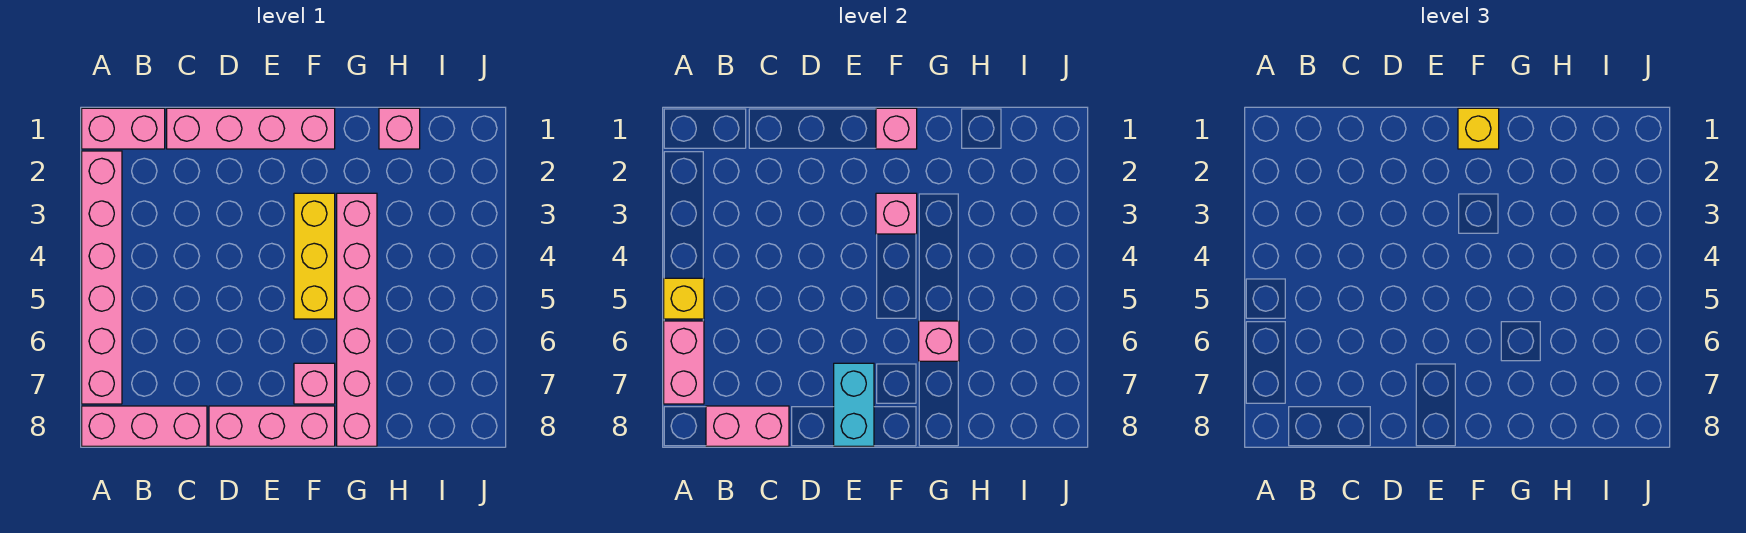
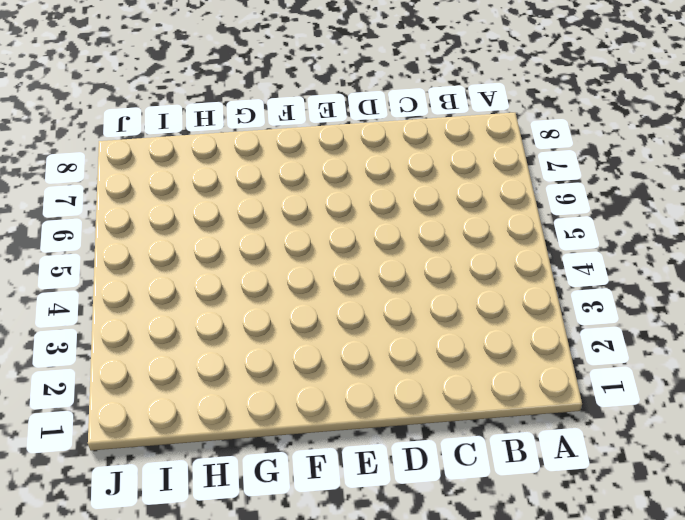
none -> pink brick A1:B1 level 1
none -> pink brick A2:A7 level 1
none -> pink brick A8:C8 level 1

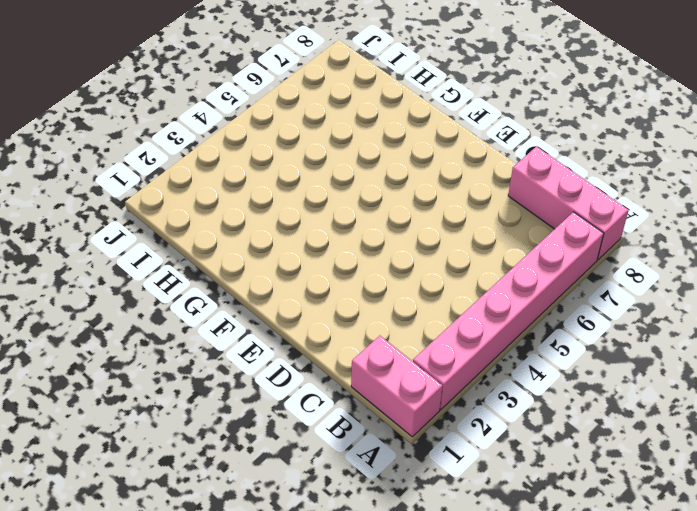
none -> pink brick C1:F1 level 1
none -> pink brick D8:F8 level 1
none -> yellow brick F3:F5 level 1

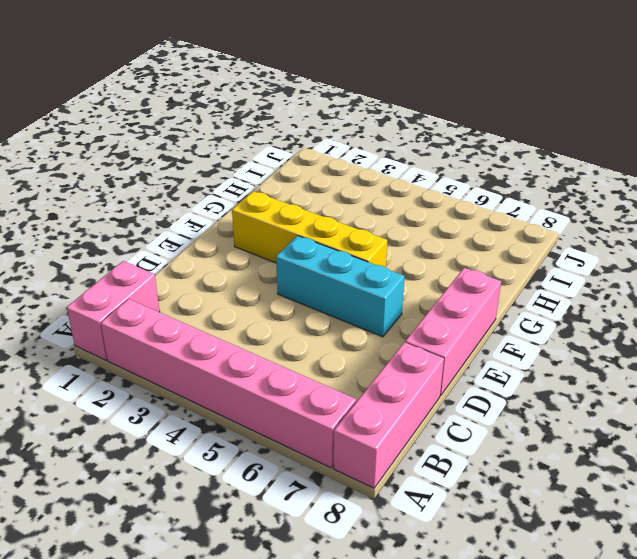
cyan brick E4:E6 level 1 -> none
yellow brick F2:F5 level 1 -> yellow brick F3:F5 level 1
none -> pink brick C1:F1 level 1
none -> pink brick F7 level 1
none -> pink brick G3:G8 level 1

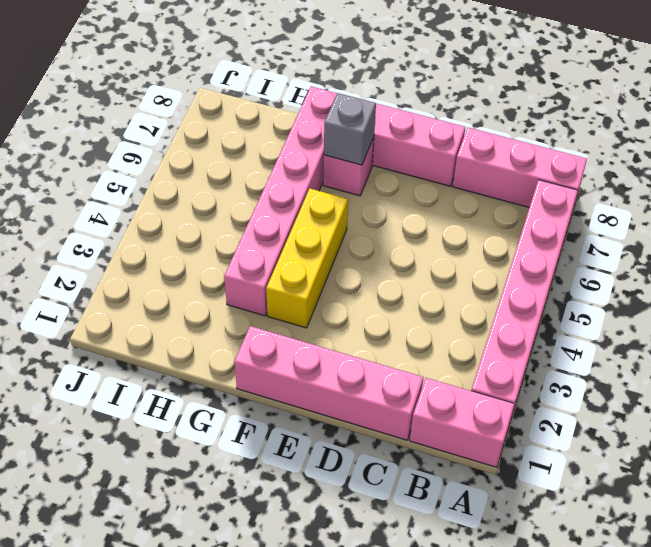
grey brick F7 level 2 -> none
none -> pink brick H1 level 1
none -> yellow brick A5 level 2
none -> pink brick A6:A7 level 2

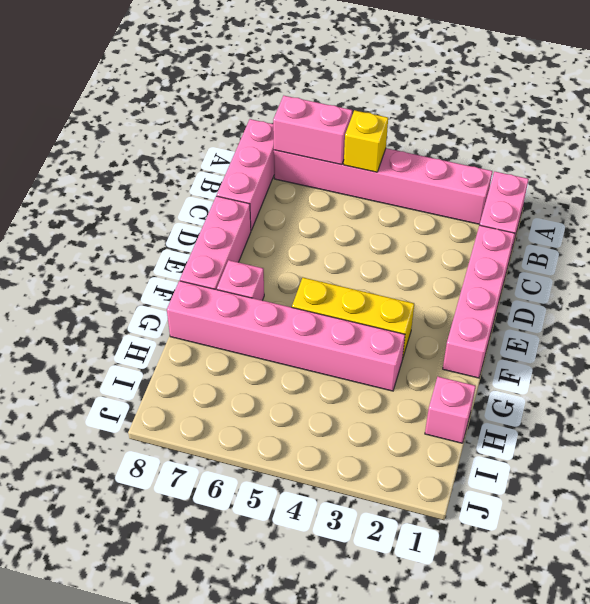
none -> pink brick B8:C8 level 2
none -> cyan brick E7:E8 level 2
none -> pink brick F1 level 2

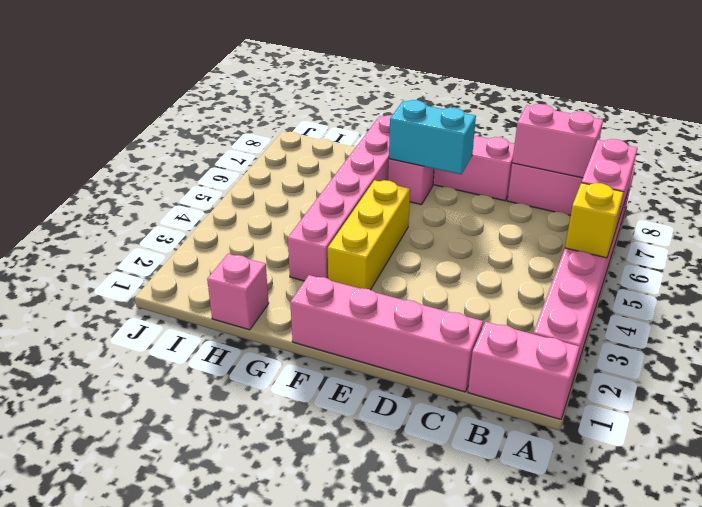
cyan brick E7:F7 level 2 -> cyan brick E7:E8 level 2
none -> pink brick F1 level 2
none -> pink brick F3 level 2
none -> pink brick G6 level 2

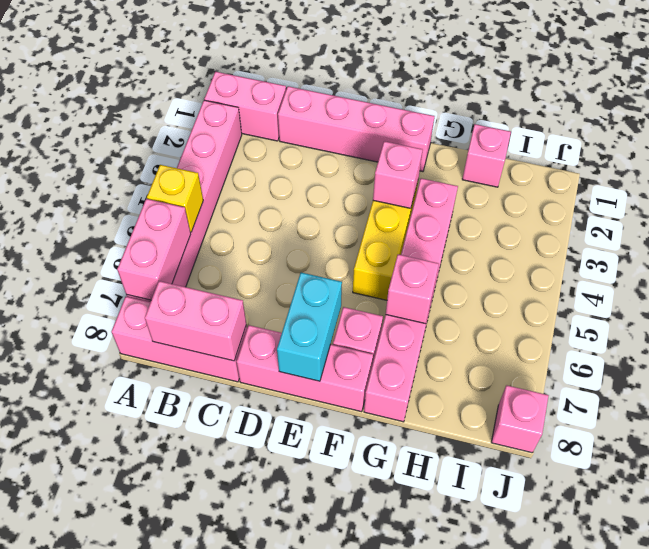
pink brick J8 level 1 -> pink brick F1 level 2
none -> yellow brick F1 level 3

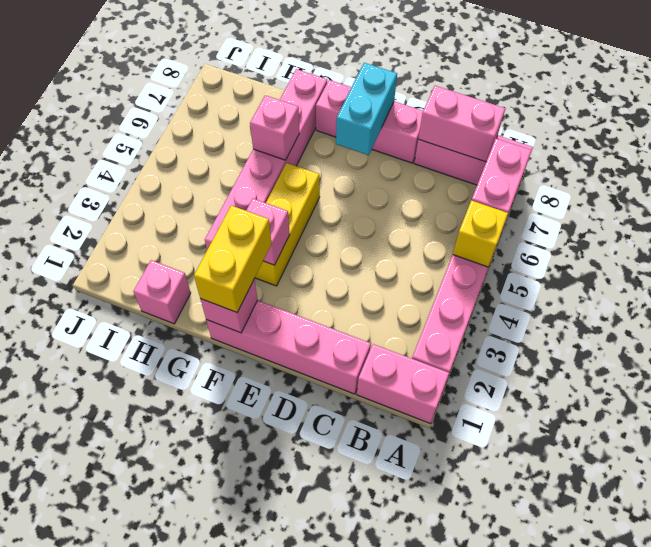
yellow brick F1:F2 level 3 -> yellow brick F1 level 3
none -> pink brick F7 level 1

